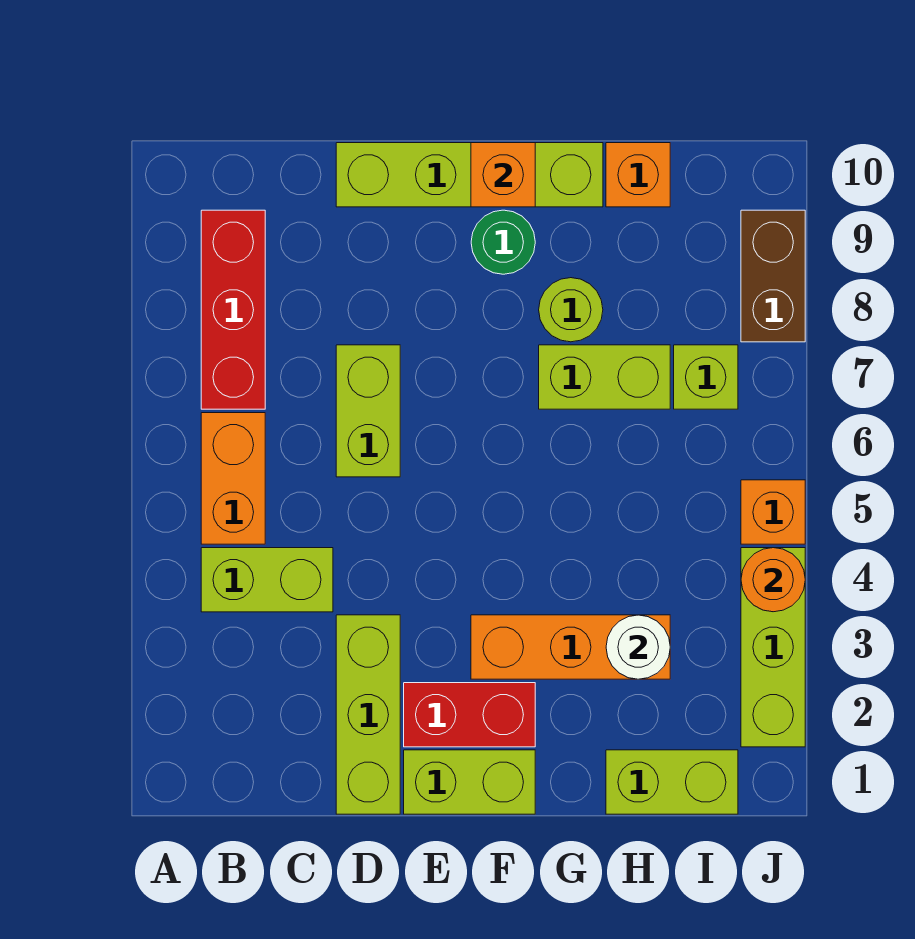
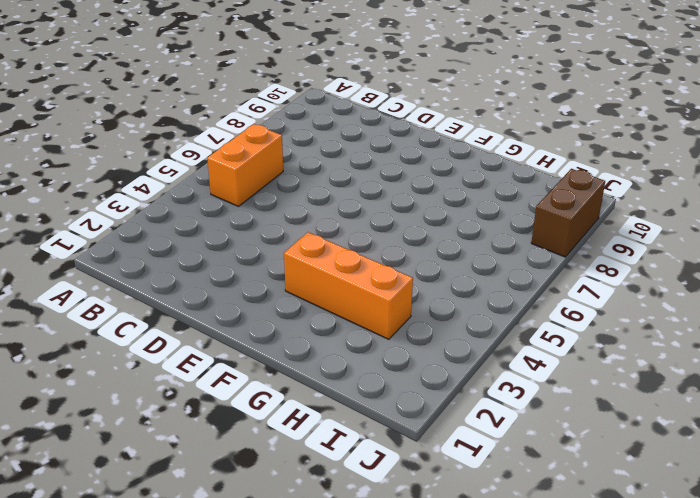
none -> lime brick B4:C4 level 1
none -> red brick B7:B9 level 1
none -> lime brick D1:D3 level 1

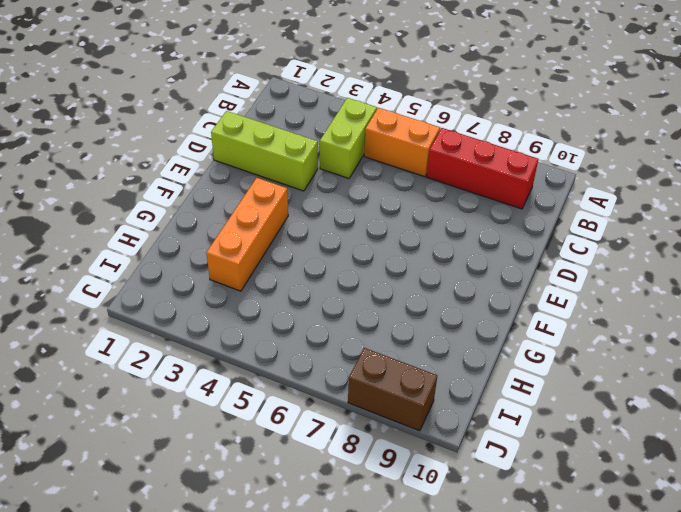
none -> lime brick D6:D7 level 1
none -> lime brick D10:G10 level 1
none -> lime brick E1:F1 level 1

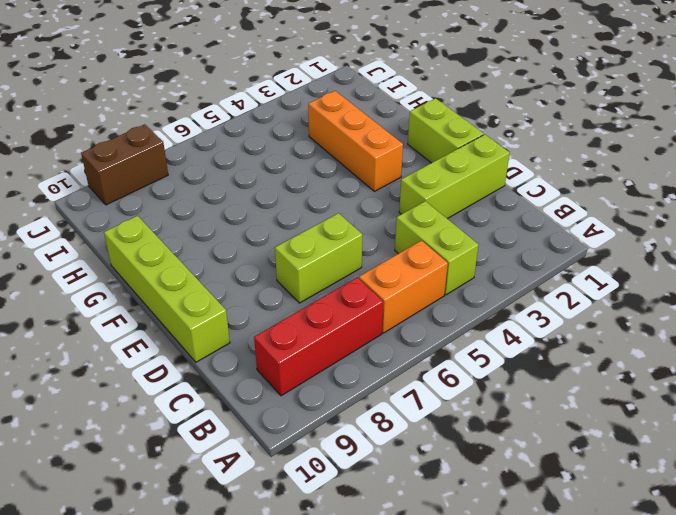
none -> red brick E2:F2 level 1
none -> green round brick F9 level 1
none -> lime brick G7:H7 level 1

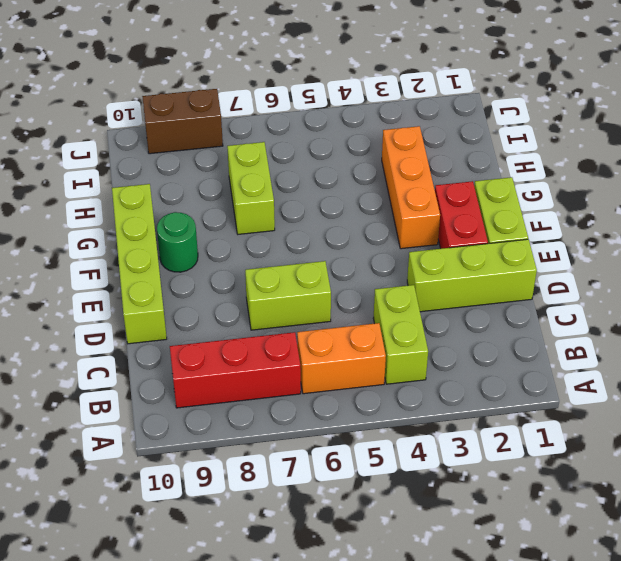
none -> lime round brick G8 level 1
none -> lime brick H1:I1 level 1
none -> orange brick H10 level 1

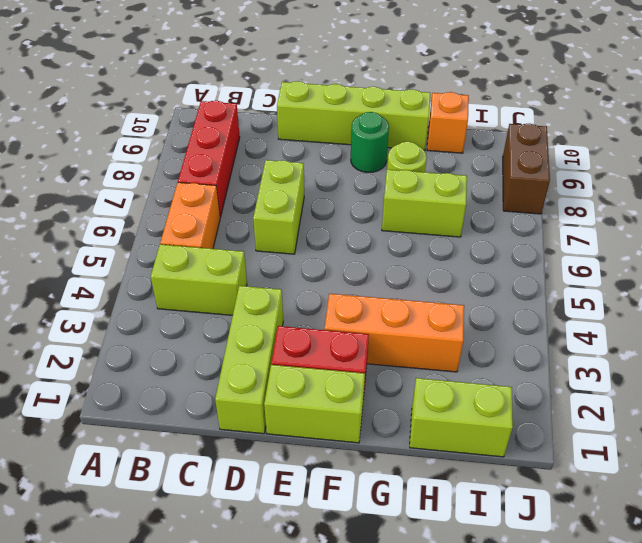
none -> lime brick I7 level 1
none -> lime brick J2:J4 level 1
none -> orange brick J5 level 1

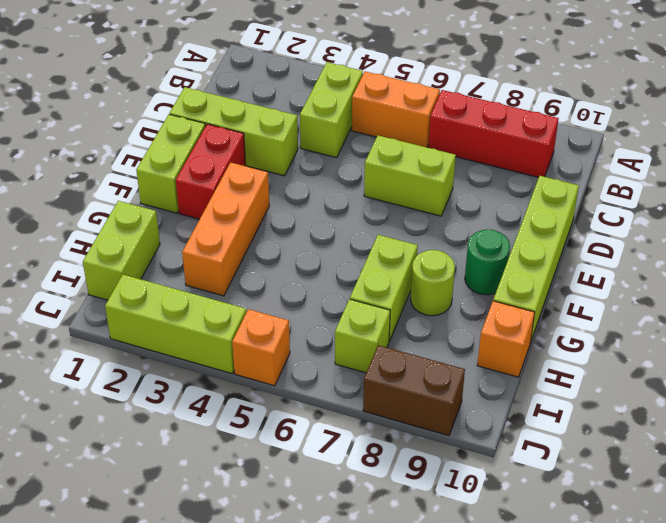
none -> orange brick F10 level 2
none -> white round brick H3 level 2
none -> orange round brick J4 level 2

